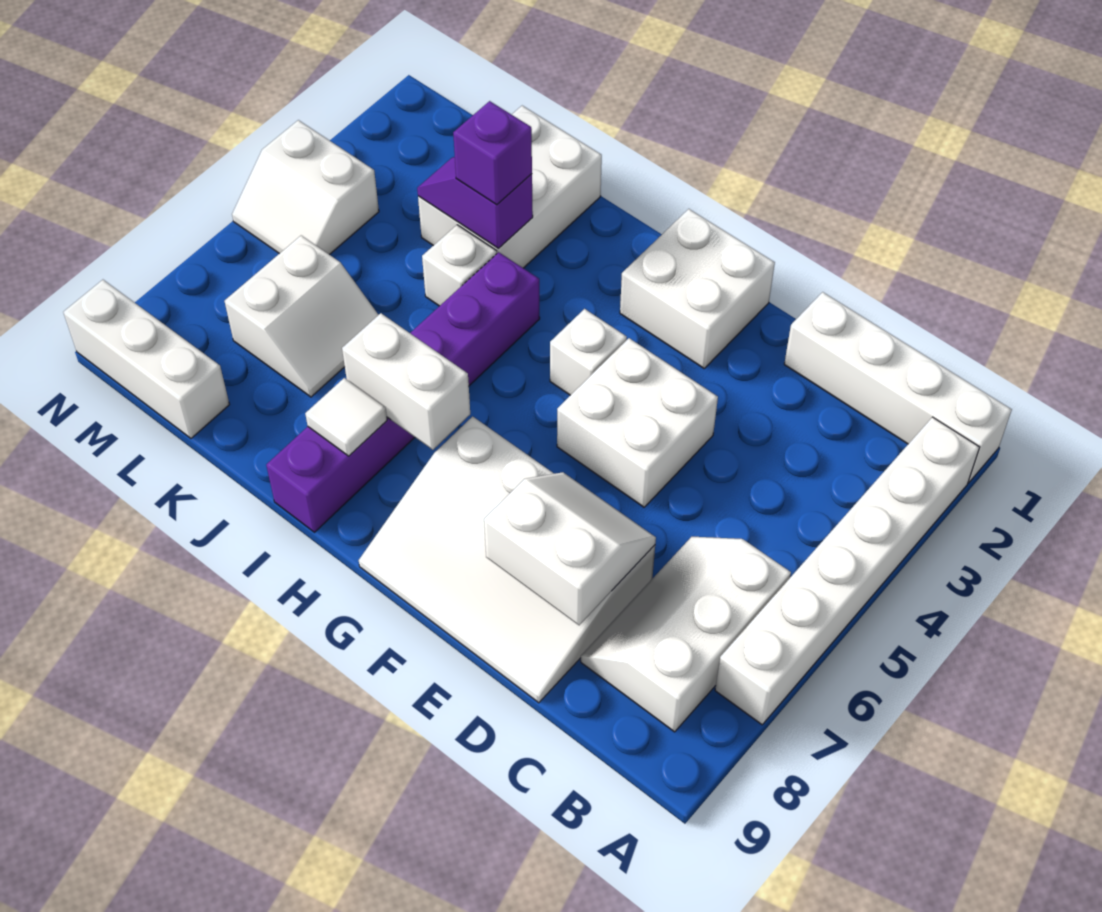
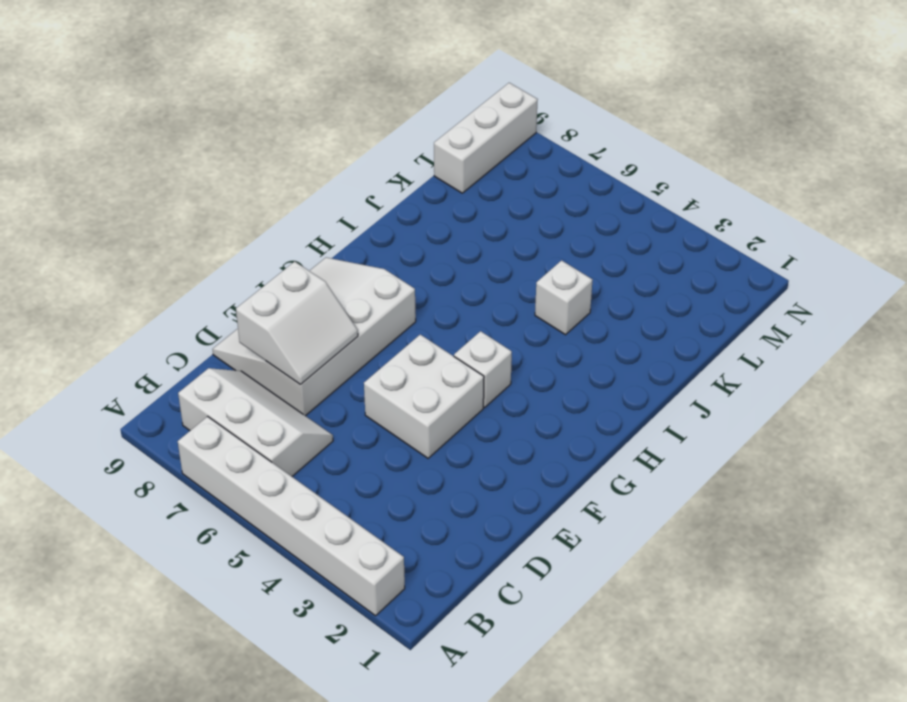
none -> white brick A1:D1 level 1
none -> white brick F1:G2 level 1
none -> purple brick I4:I9 level 1

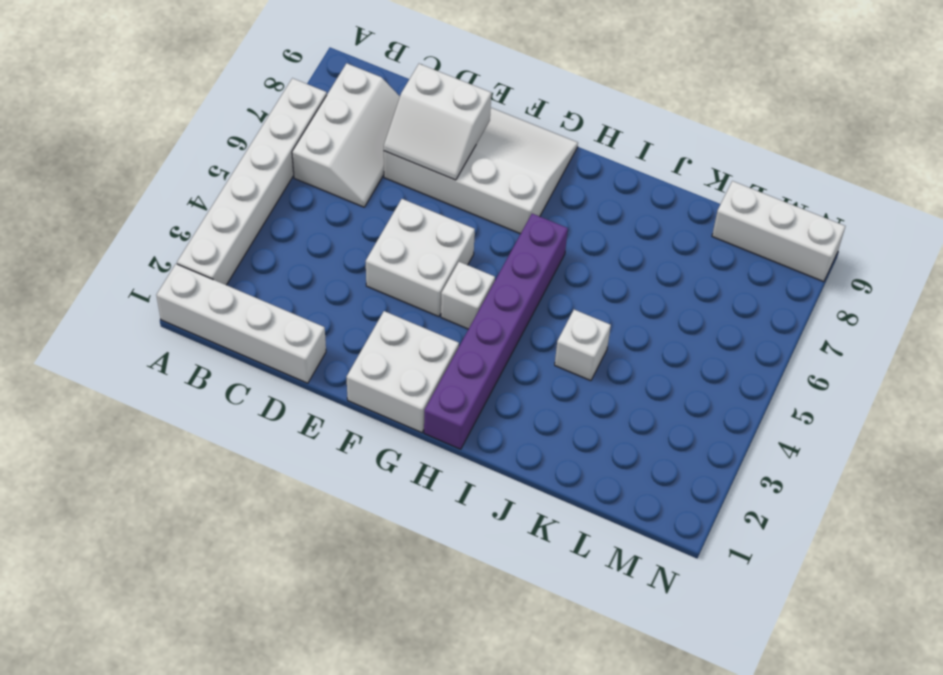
purple brick H1:H6 level 1 -> purple brick I4:I9 level 1
none -> white brick J1:K3 level 1
none -> white slope K6:L7 level 1 top L
none -> white slope M4:N5 level 1 top 4

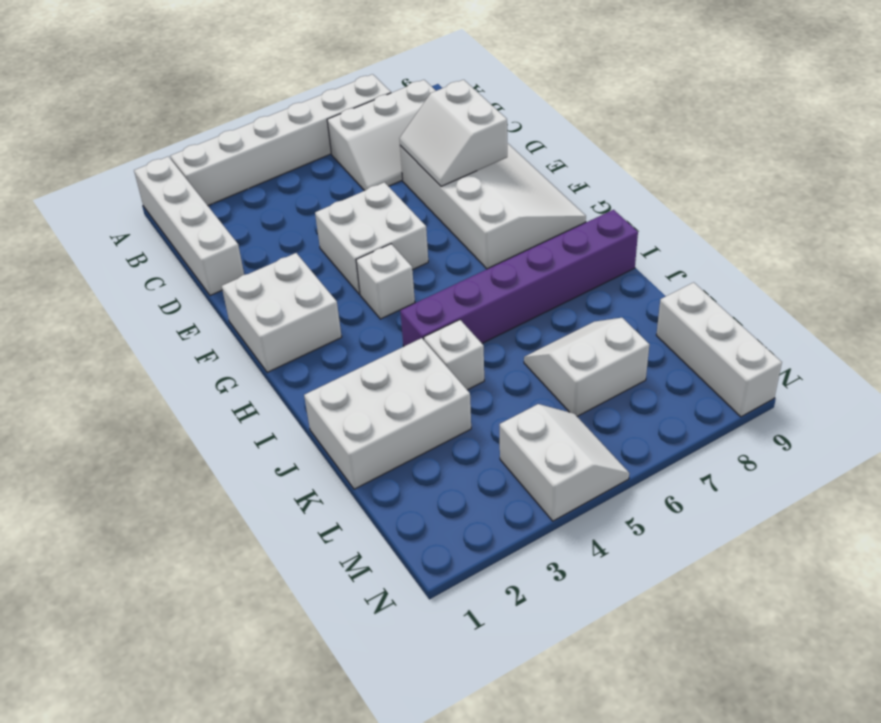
none -> white brick H7:I7 level 2
none -> white tile I8 level 2
none -> purple slope J3:K3 level 2 top J

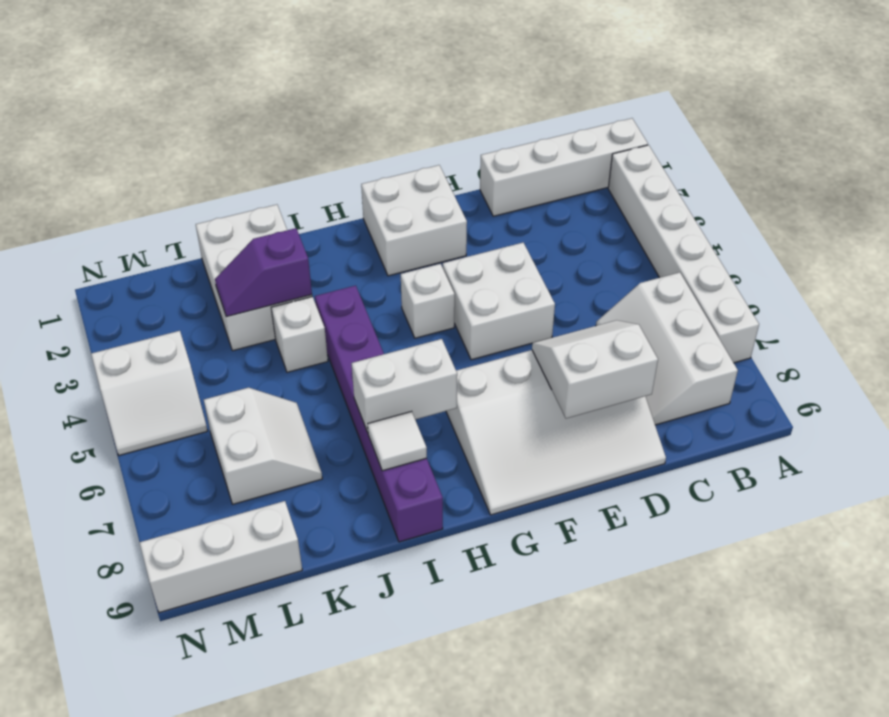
none -> purple brick J3 level 3

